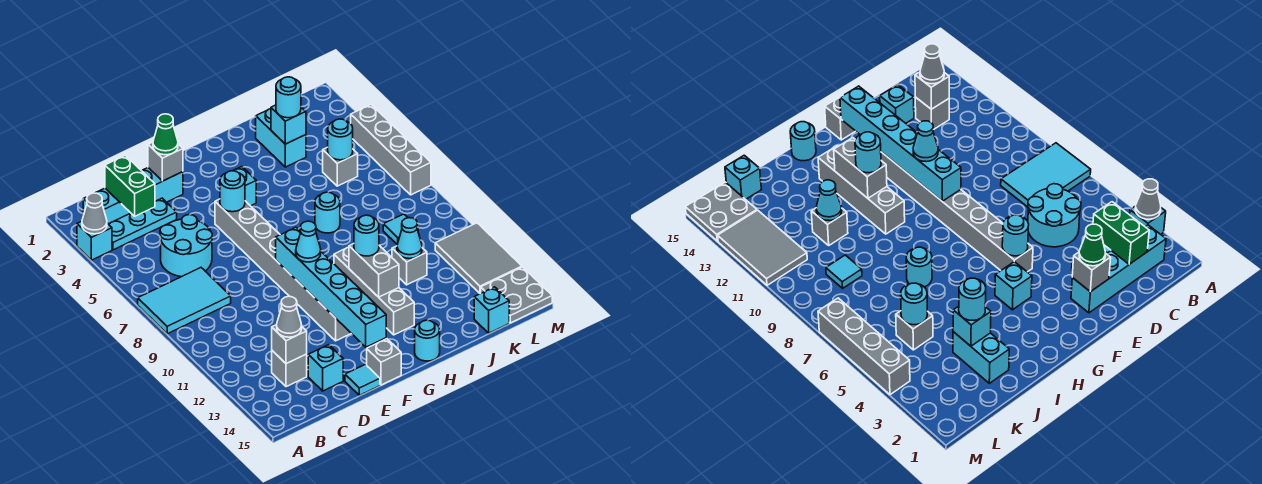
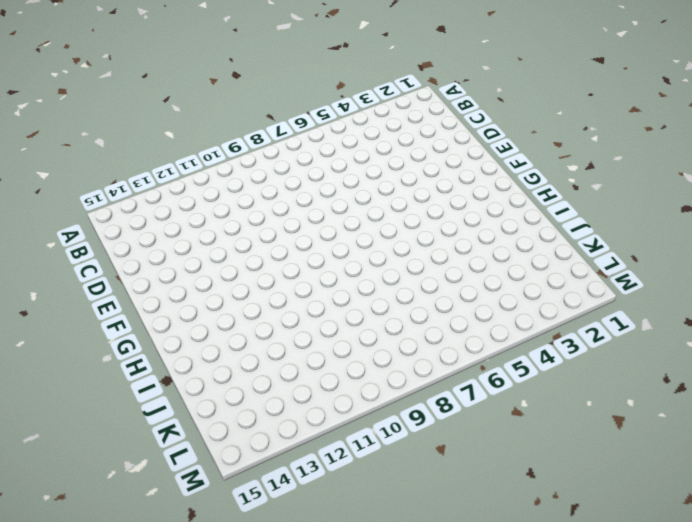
none -> cyan brick A3 level 1
none -> cyan tile A7:C8 level 1
none -> cyan brick B2:E2 level 1
none -> cyan plate B3:D3 level 1

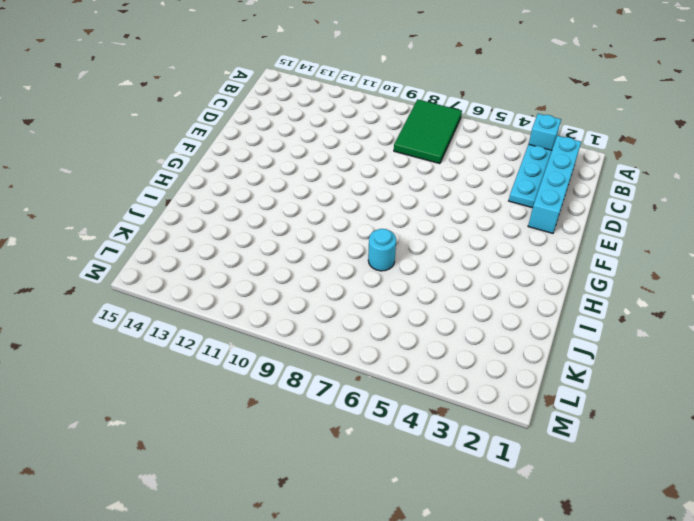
green tile A7:C8 level 1 -> cyan tile A7:C8 level 1
none -> cyan round brick C5:D6 level 1
none -> grey brick C13 level 1
none -> cyan brick D14 level 1
none -> cyan tile E15 level 1

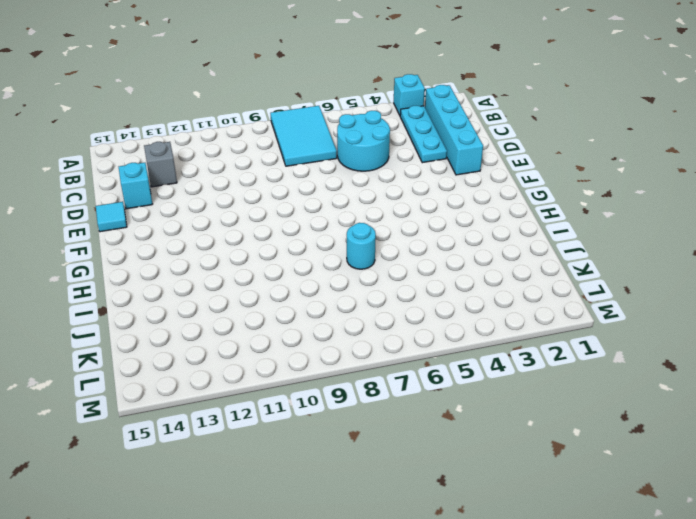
none -> grey brick F5:F12 level 1
none -> grey brick F15 level 1
none -> cyan brick G4 level 1
none -> grey brick H10:H13 level 1

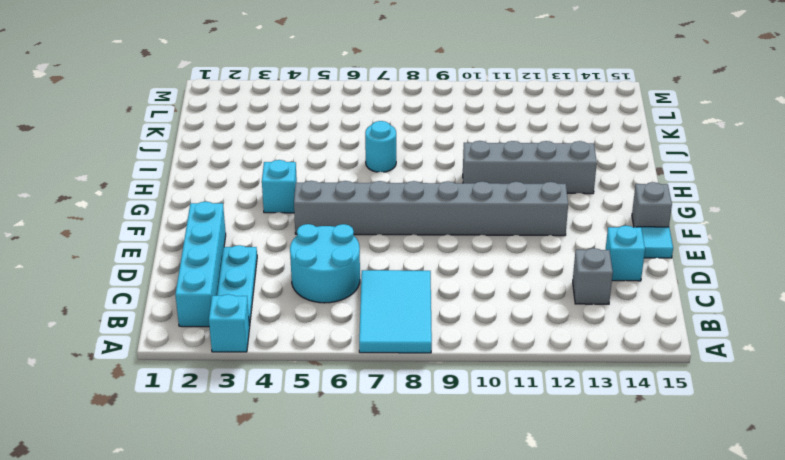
none -> cyan round brick H15 level 1
none -> cyan brick J2:J3 level 1
none -> grey brick J11 level 1
none -> grey brick K5 level 1

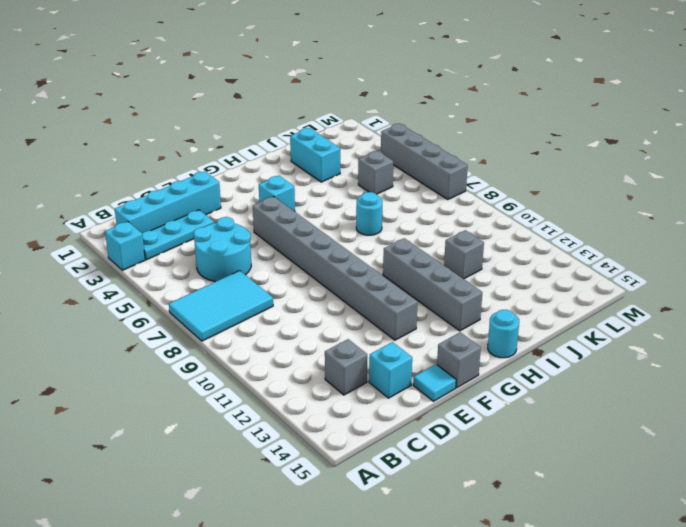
none -> cyan tile K9 level 1
none -> cyan brick K15 level 1
none -> grey tile L11:M13 level 1
none -> grey plate L14:M15 level 1

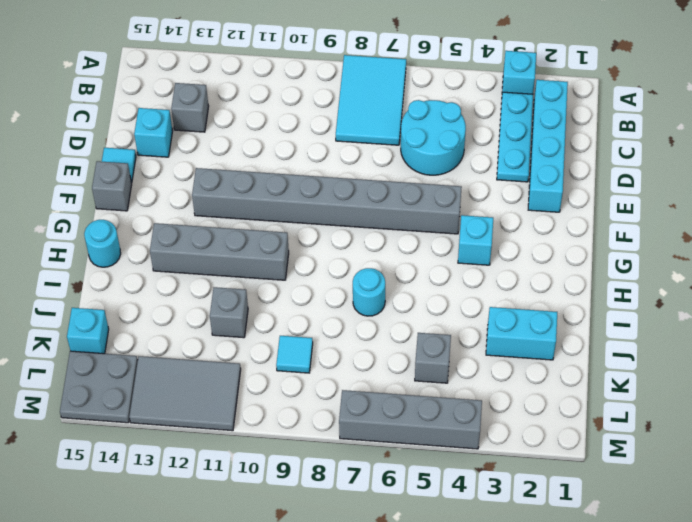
none -> grey cone A3 level 2
none -> green brick C2:C3 level 2
none -> grey brick C13 level 2
none -> grey brick E2 level 2

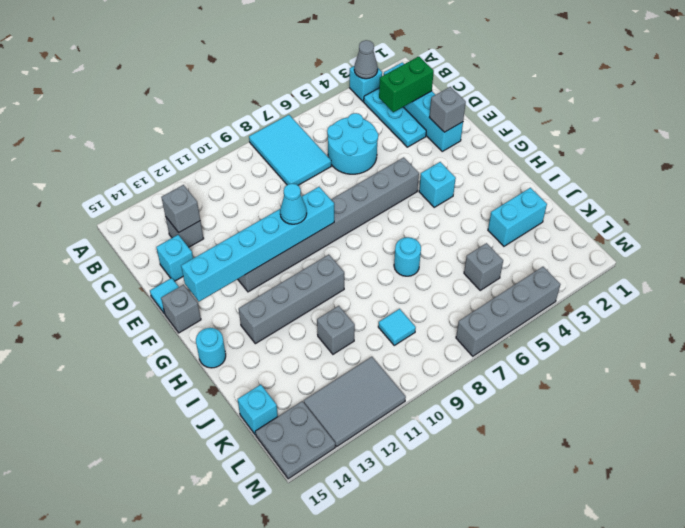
none -> cyan round brick F5 level 2
none -> grey brick H11:H12 level 2
none -> cyan brick J3 level 2
none -> cyan cone J11 level 2

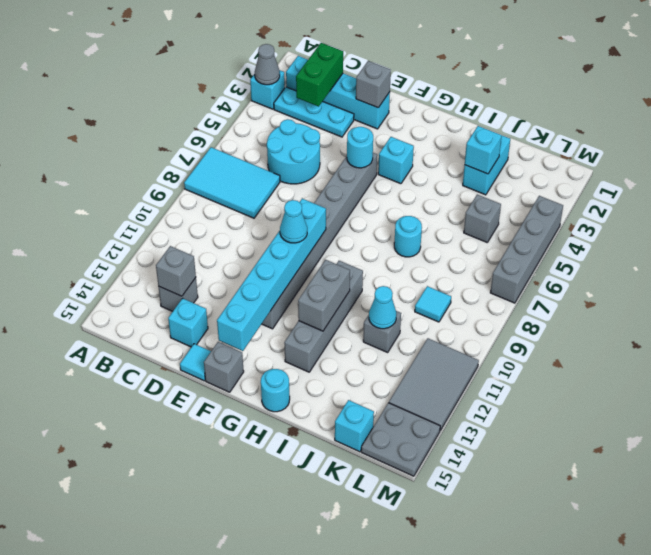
none -> cyan round brick K5 level 2
none -> grey cone C13 level 3
none -> green cone E2 level 3
none -> cyan round brick H11 level 3

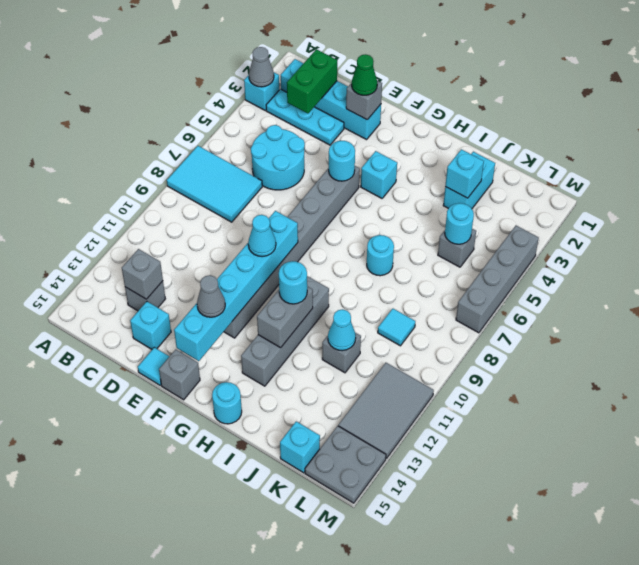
grey cone F13 level 3 -> grey cone C13 level 3
none -> cyan round brick J3 level 3

